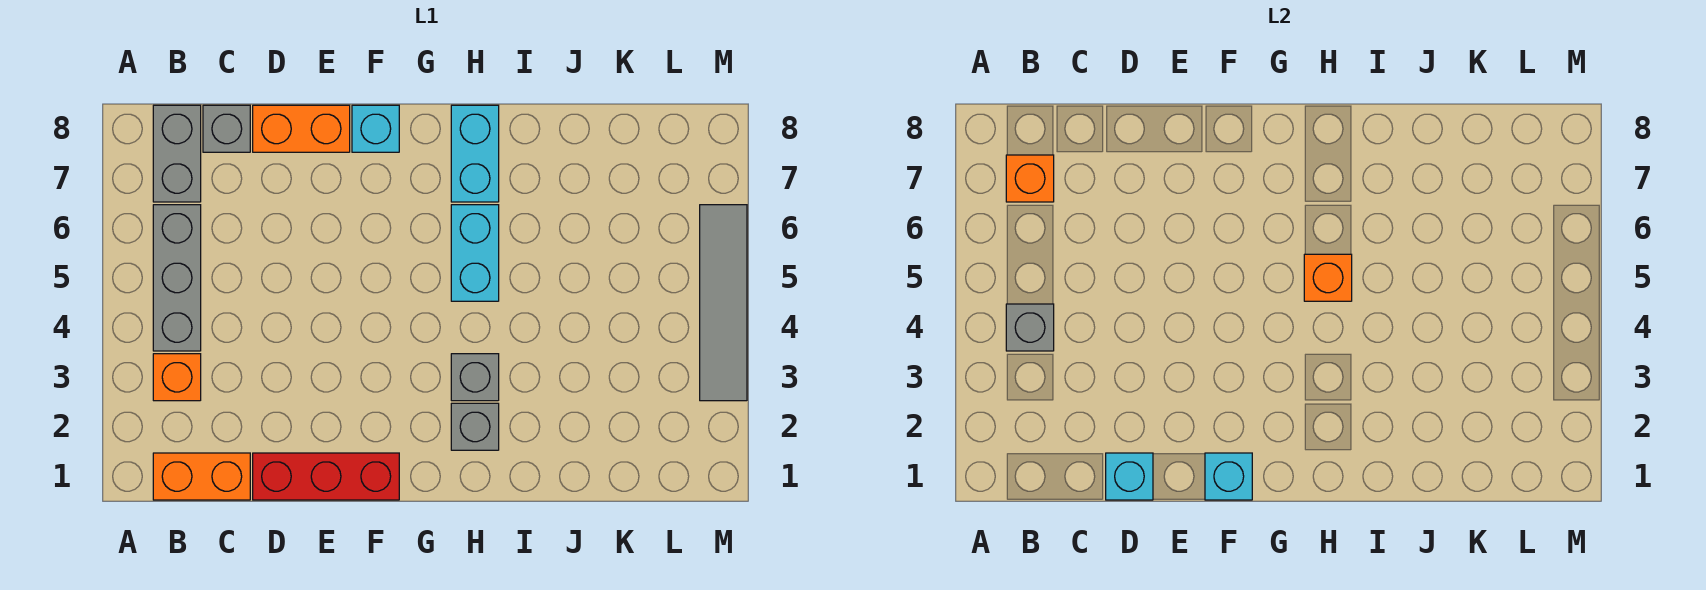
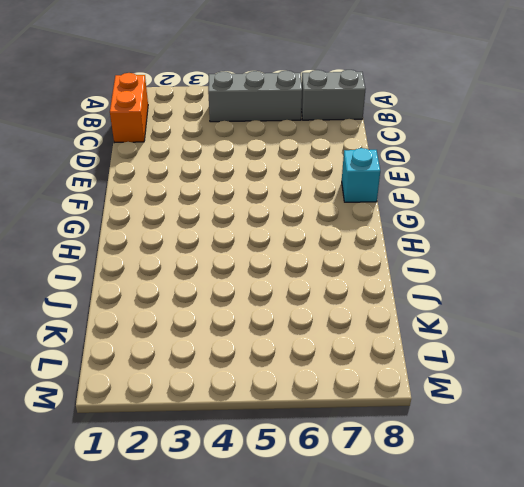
none -> orange brick B3 level 1
none -> grey brick C8 level 1
none -> red brick D1:F1 level 1

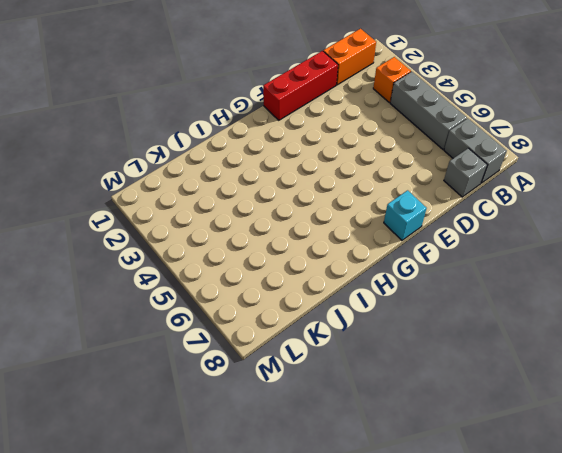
none -> orange brick D8:E8 level 1
none -> grey brick H2 level 1
none -> grey brick H3 level 1

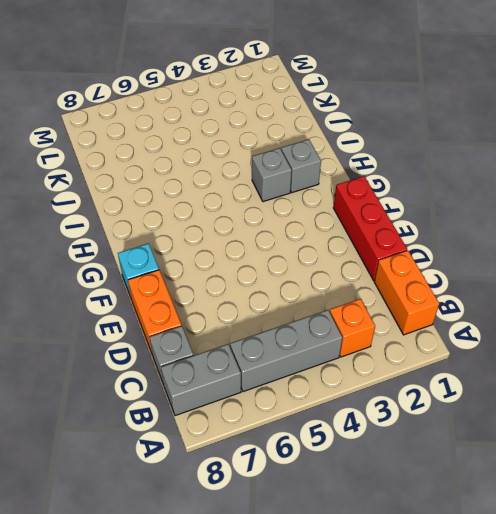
none -> cyan brick H5:H6 level 1
none -> cyan brick H7:H8 level 1
none -> grey tile M3:M6 level 1

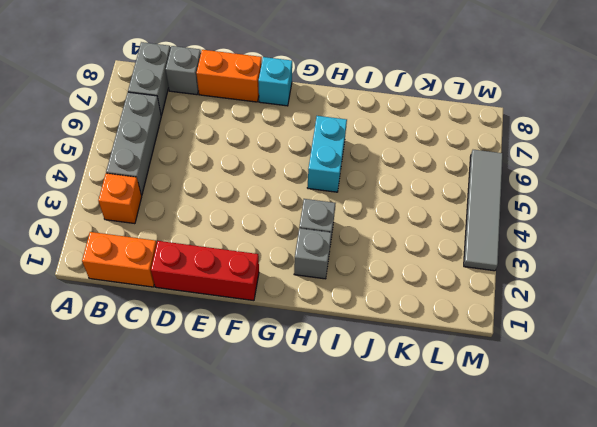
none -> cyan brick H7:H8 level 1
none -> grey brick B4 level 2
none -> orange brick B7 level 2

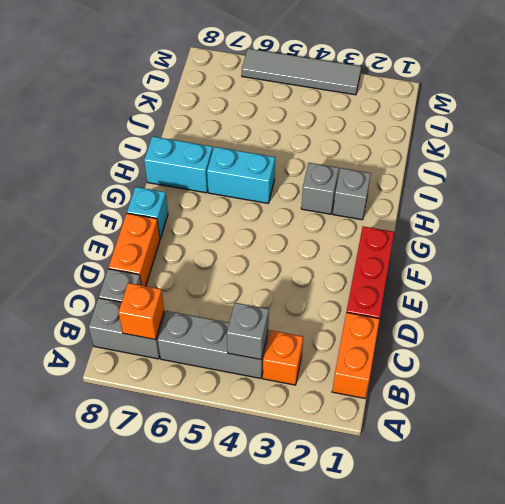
none -> cyan brick D1 level 2
none -> cyan brick F1 level 2
none -> orange brick H5 level 2

